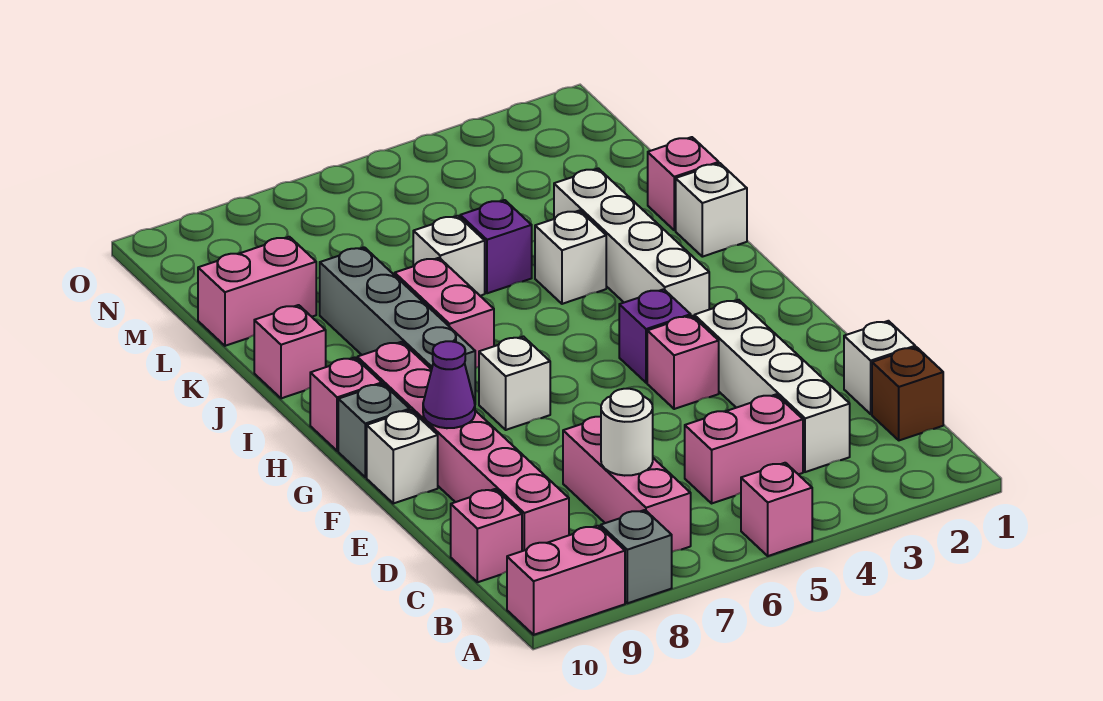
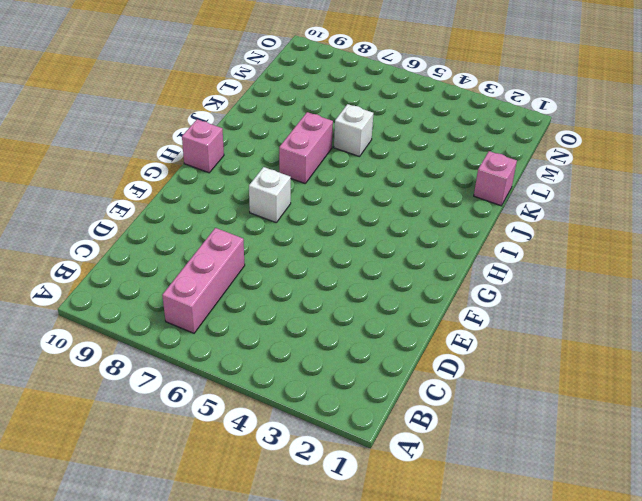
none -> pink brick A5 level 1
none -> grey brick A8 level 1
none -> pink brick A9:A10 level 1

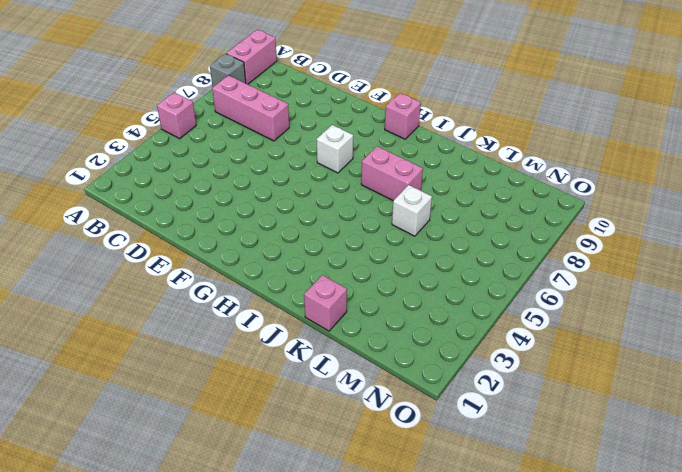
none -> brown brick C1 level 1
none -> white brick C3:F3 level 1
none -> pink brick C4:C5 level 1

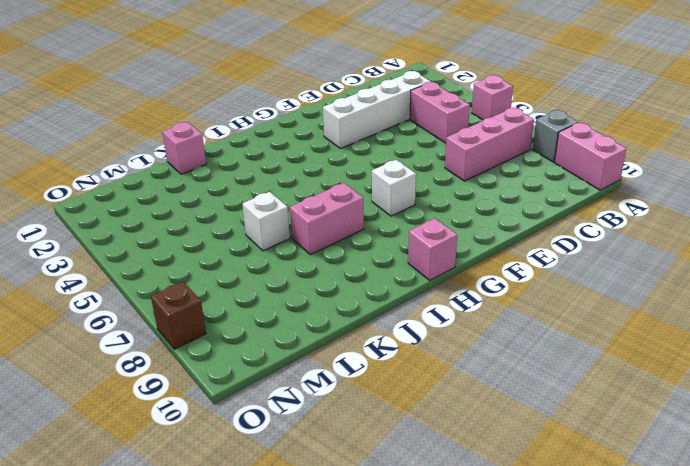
brown brick O8 level 1 -> brown brick C1 level 1
none -> pink brick C9:H9 level 1
none -> pink brick C10 level 1
none -> white brick D1 level 1

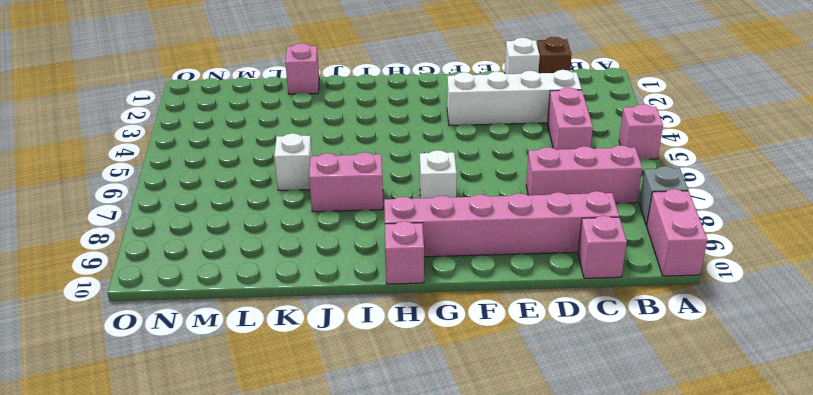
none -> pink brick F4 level 1
none -> white brick F10 level 1
none -> purple brick G4 level 1

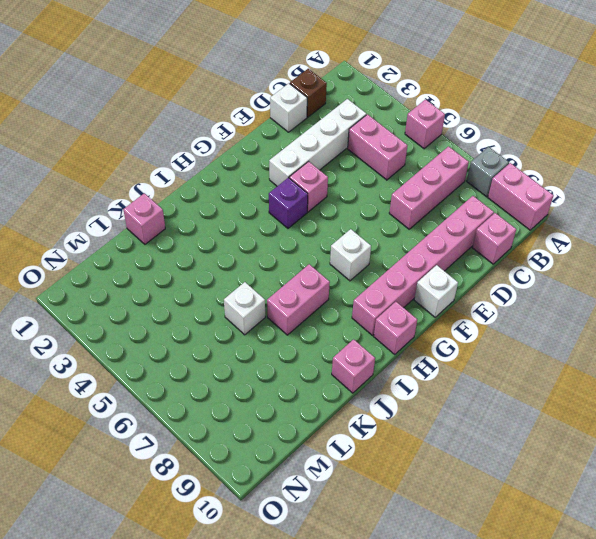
none -> grey brick G10 level 1
none -> white brick H3:K3 level 1
none -> grey brick H8:K8 level 1

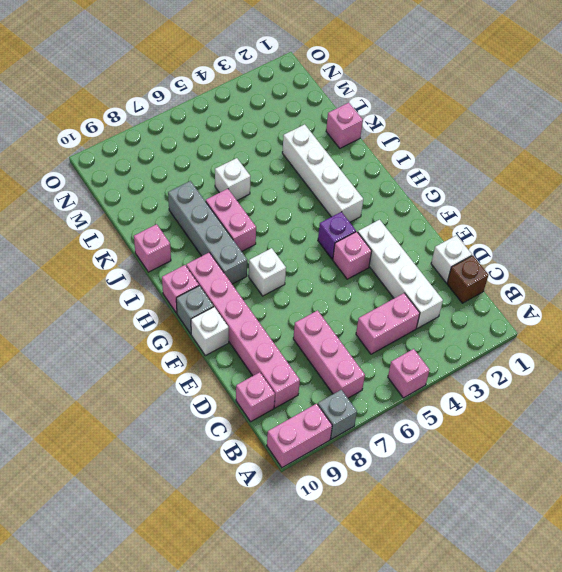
none -> white brick J1 level 1
none -> white brick J4 level 1
none -> purple brick K5 level 1

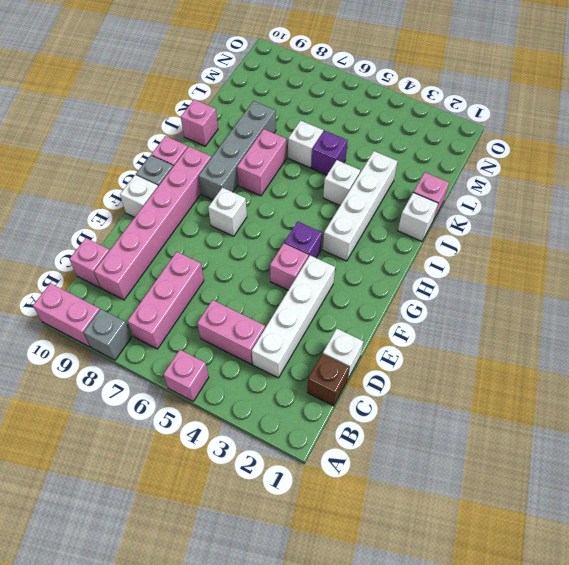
none -> pink brick L9:L10 level 1
none -> white round brick C7 level 2
none -> purple cone F9 level 2

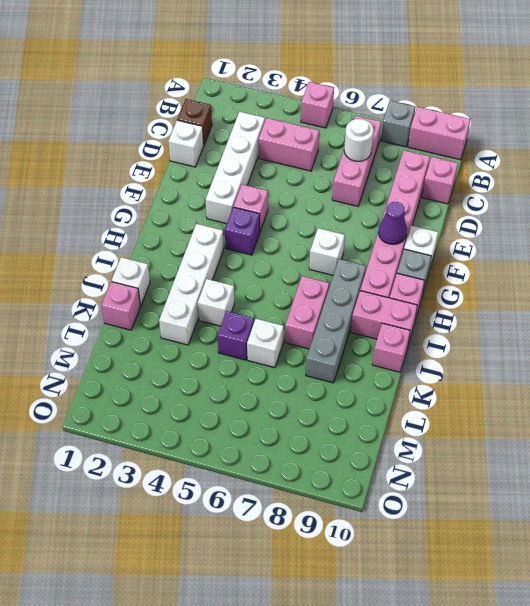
pink brick I9:I10 level 1 -> pink brick L9:L10 level 1

